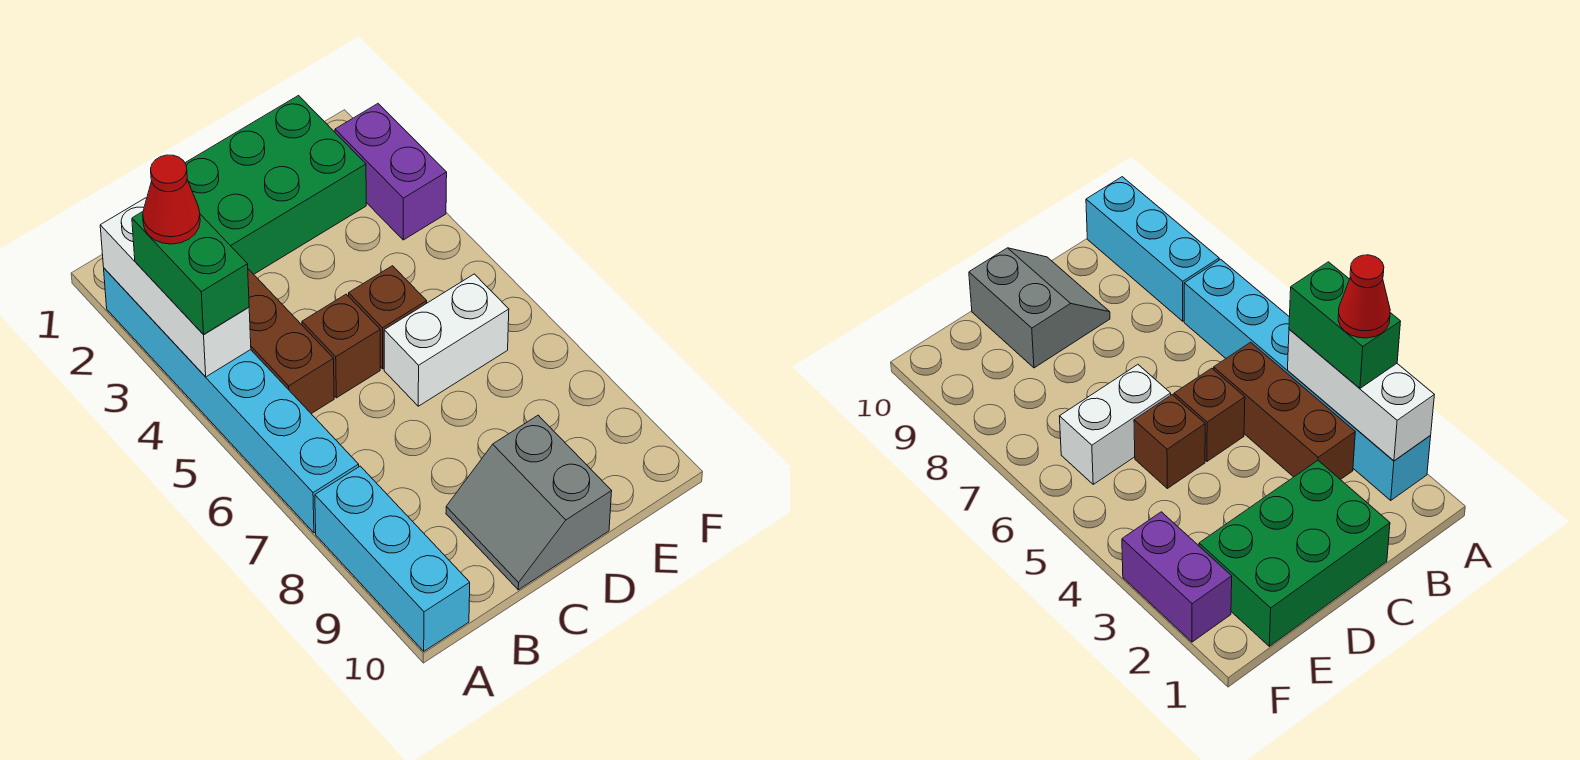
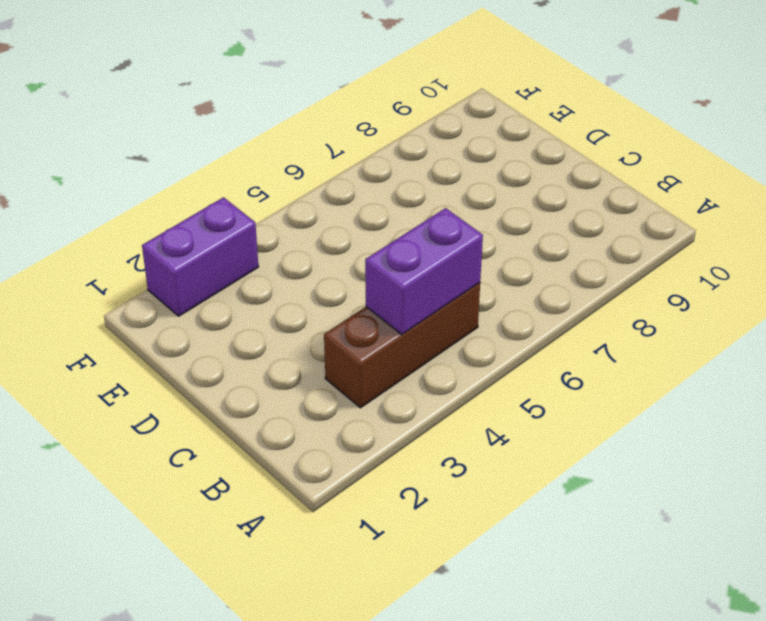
purple brick B4:B5 level 2 -> none
none -> cyan brick A2:A7 level 1
none -> cyan brick A8:A10 level 1
none -> green brick C1:E2 level 1

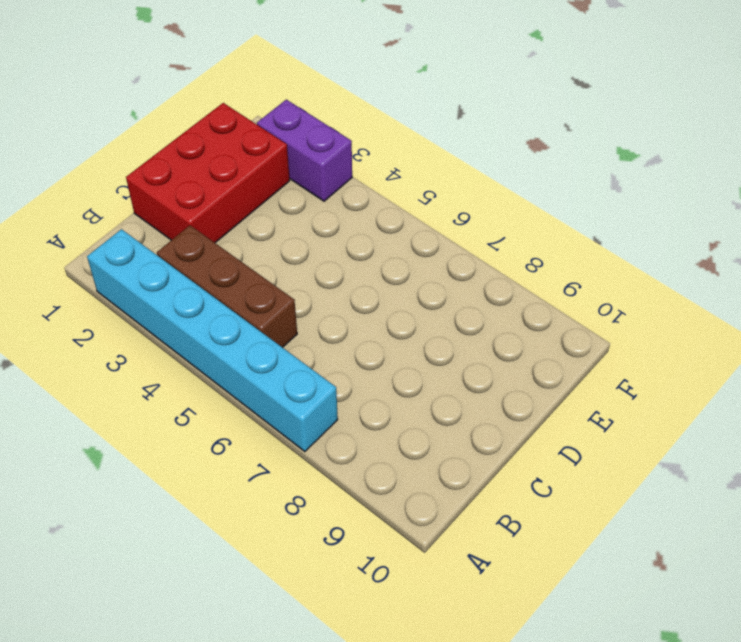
red brick C1:E2 level 1 -> green brick C1:E2 level 1
none -> cyan brick A8:A10 level 1
none -> brown brick C5 level 1
none -> grey slope C9:D10 level 1 top D

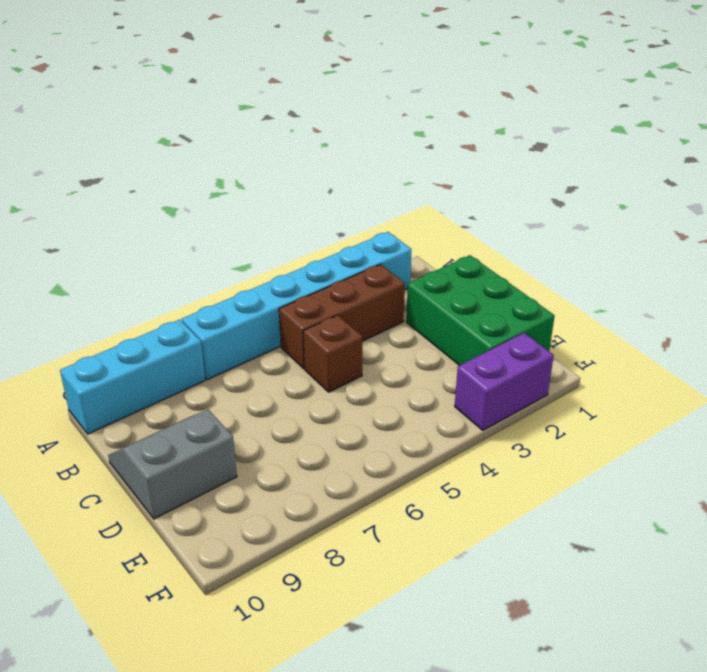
none -> brown brick D5 level 1
none -> white brick D6:E6 level 1
none -> white brick A2:A4 level 2

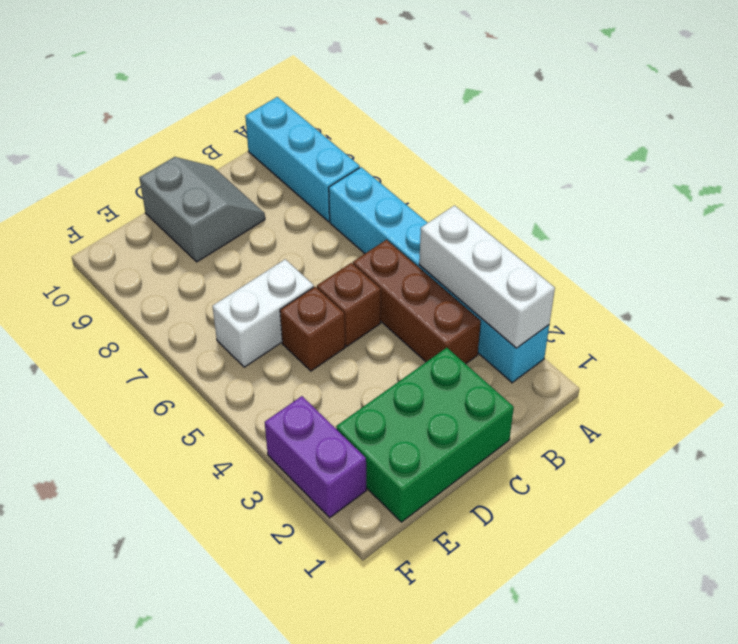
none -> green brick A3:A4 level 3
none -> red cone A3 level 4

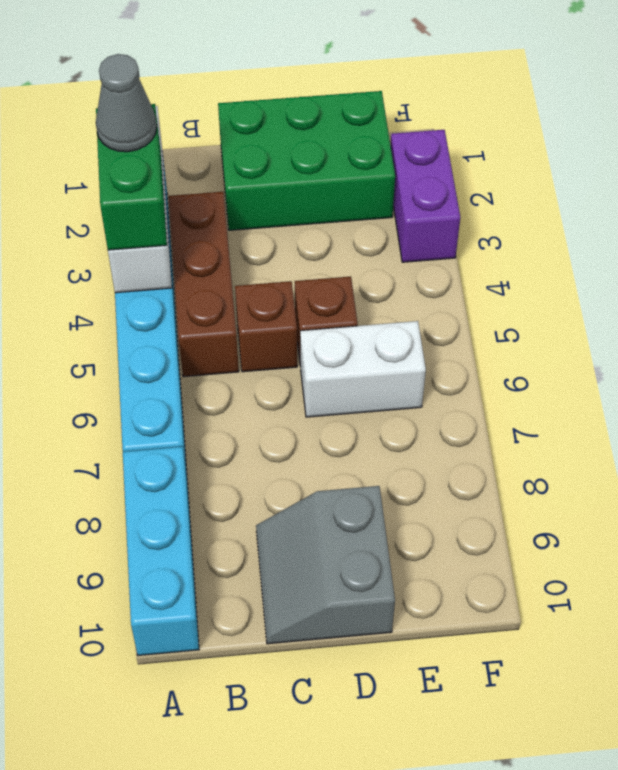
grey cone A3 level 4 -> red cone A3 level 4

